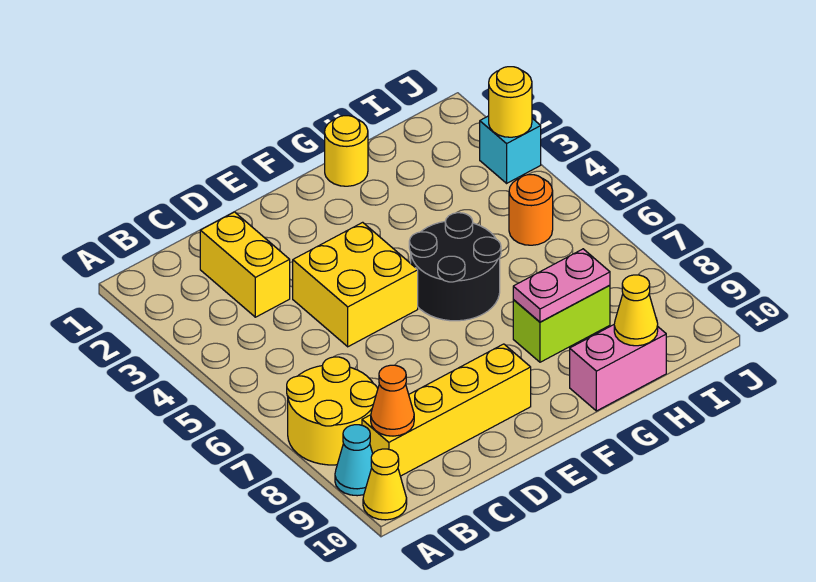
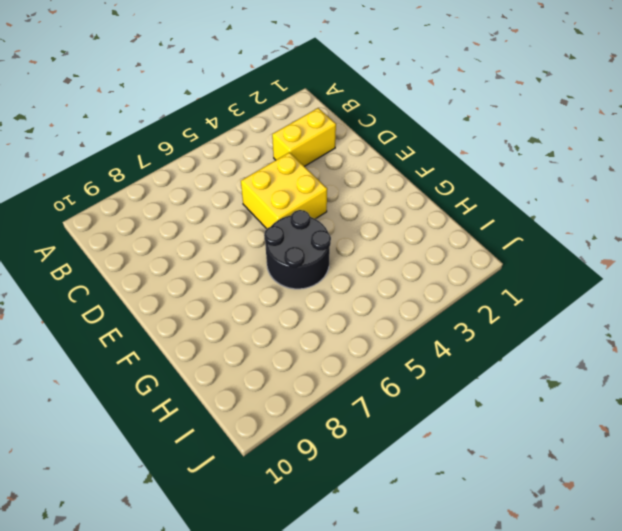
none -> yellow round brick A7:B8 level 1
none -> cyan cone A9 level 1
none -> yellow cone A10 level 1

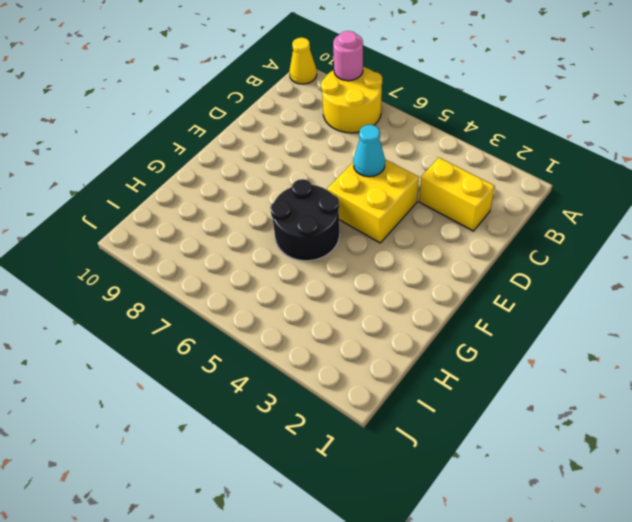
pink round brick A8 level 2 -> none
cyan cone D5 level 2 -> cyan cone A9 level 1
none -> yellow brick B9:E9 level 1
none -> yellow round brick G1 level 1
none -> lime brick G8:H8 level 1

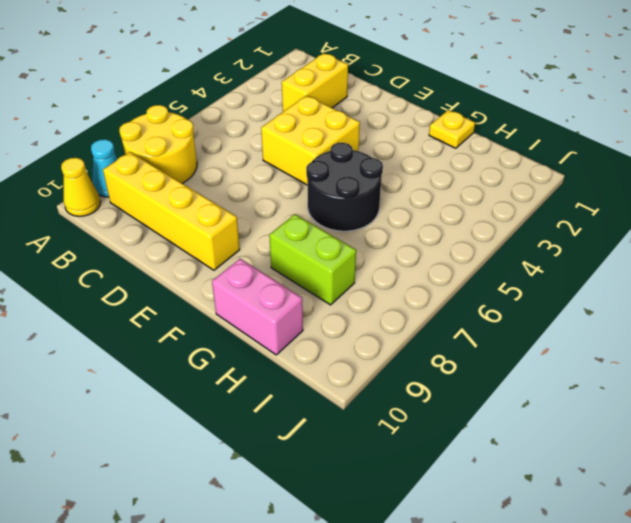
yellow plate G1 level 1 -> yellow round brick G1 level 1
none -> orange round brick I5 level 1
none -> cyan brick J3 level 1
none -> orange cone B9 level 2

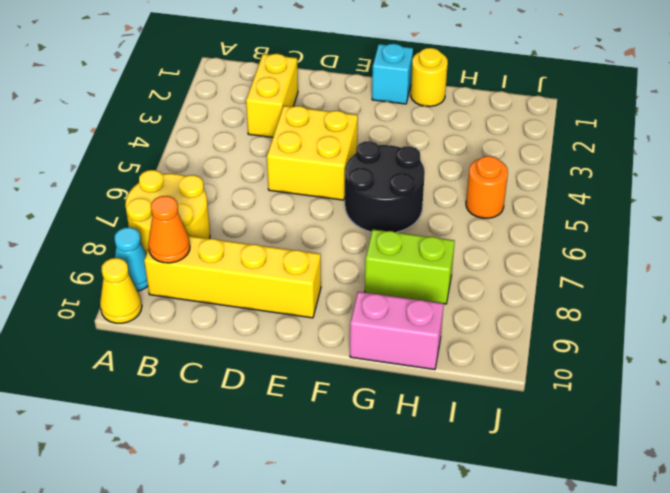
cyan brick F1 level 1 -> cyan brick J3 level 1
none -> pink plate G8:H8 level 2
none -> yellow cone H10 level 2
none -> yellow round brick J3 level 2

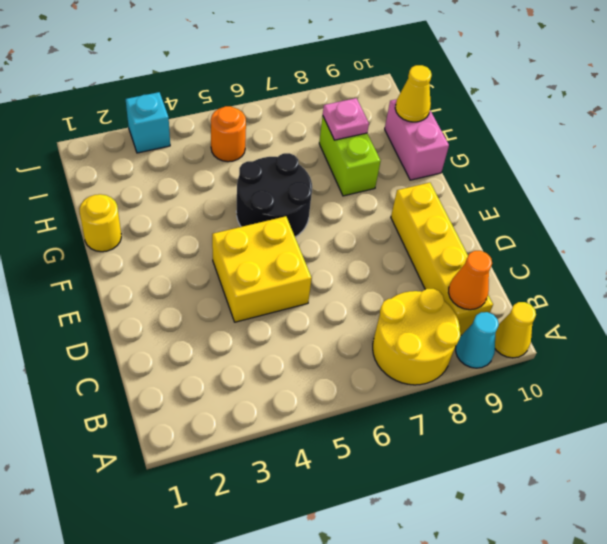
pink plate H8 level 2 -> pink plate G8:H8 level 2
none -> yellow brick C2:C3 level 1
none -> yellow round brick J3 level 2

